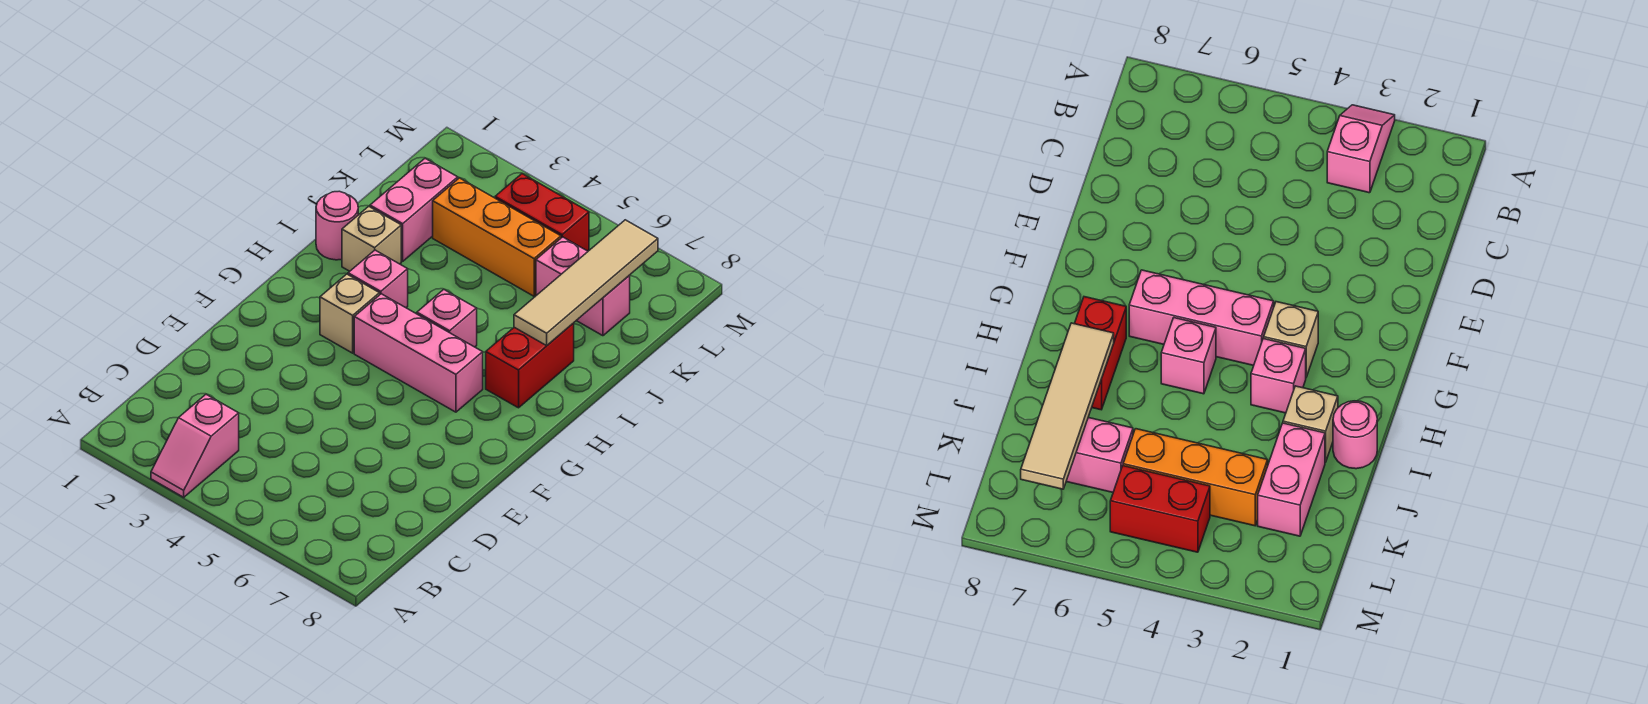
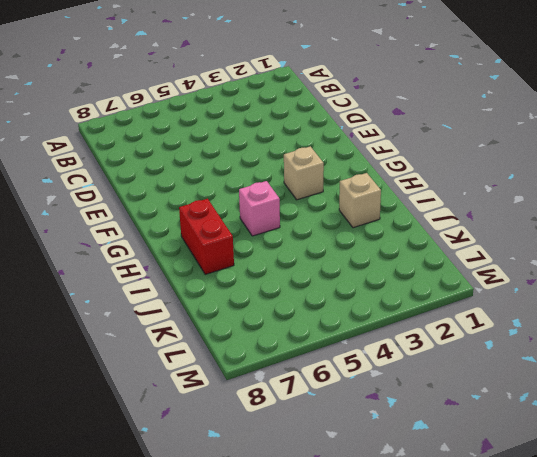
none -> pink slope A3:B3 level 1 top B
none -> pink brick G4:G6 level 1
none -> pink brick H3 level 1

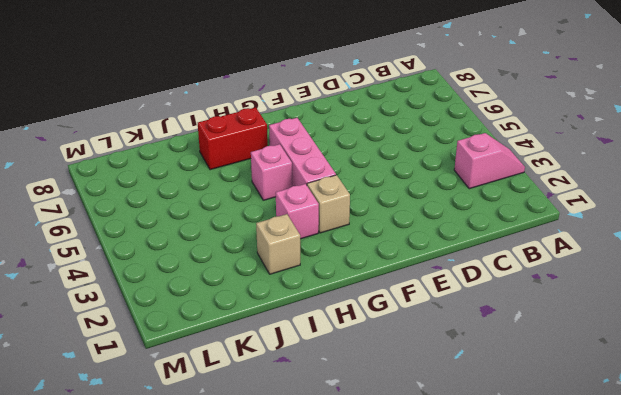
none -> pink round brick I1 level 1
none -> pink brick J2:K2 level 1
none -> orange brick K3:K5 level 1

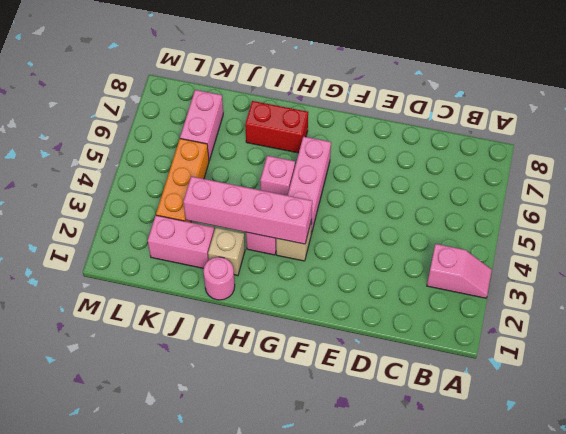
pink brick G3:J3 level 2 -> none
none -> red brick L4:L5 level 1
none -> tan tile I7:L7 level 2

